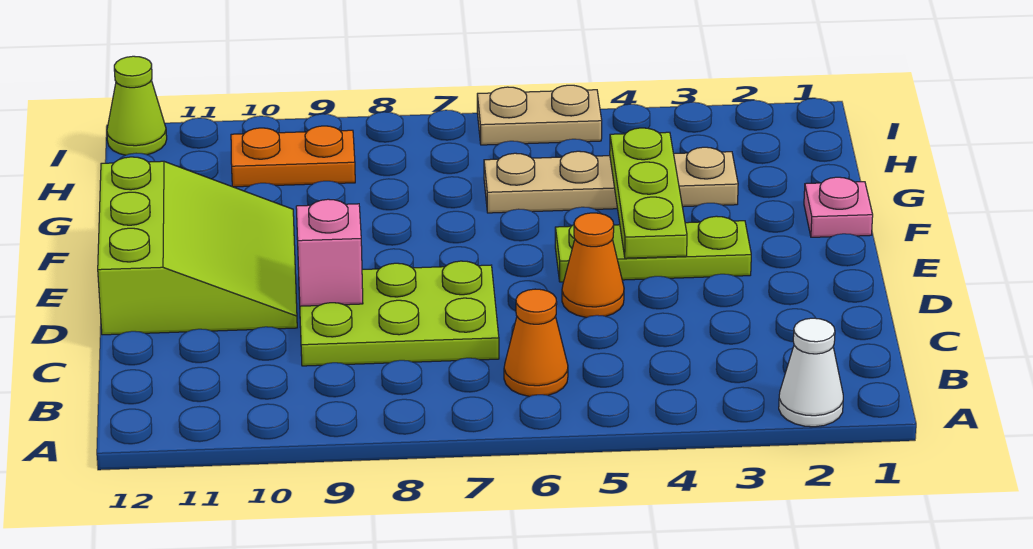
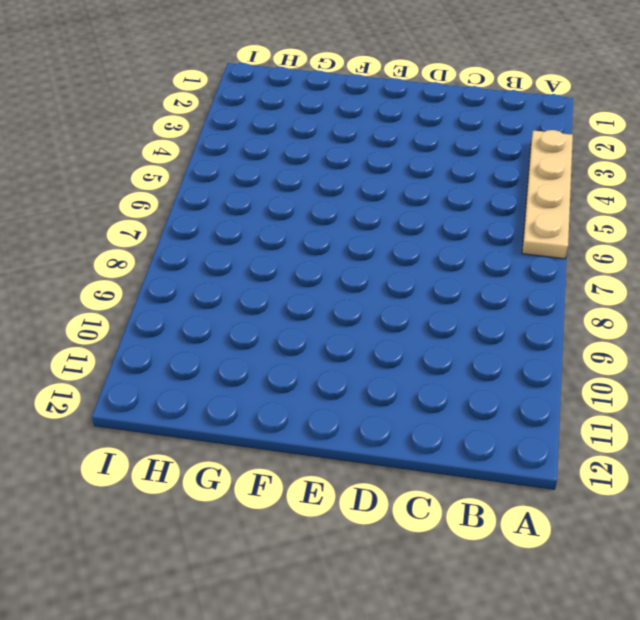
tan plate A3:A6 level 1 -> tan plate G3:G6 level 1
none -> white cone A2 level 1
none -> orange cone B6 level 1
none -> lime plate C7:D9 level 1

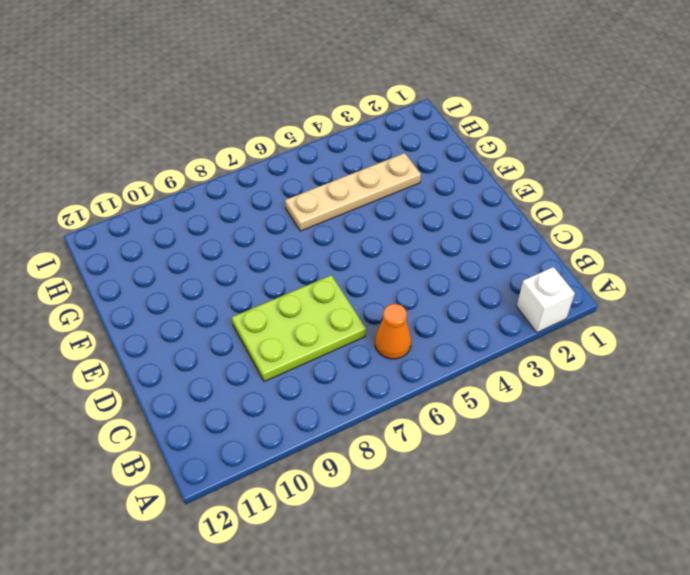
white brick A2 level 1 -> white cone A2 level 1
none -> orange cone D5 level 1
none -> lime slope D10:F12 level 1 top 12
none -> lime plate E3:E5 level 1

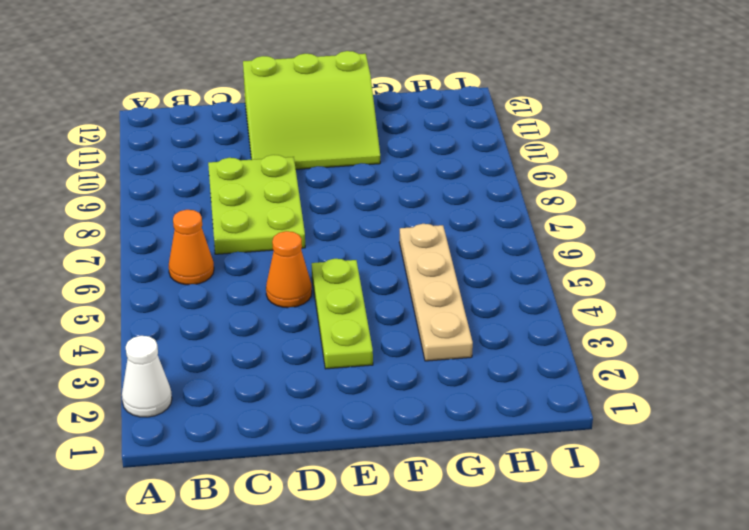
none -> pink plate F1 level 1
none -> orange plate H9:H10 level 1
none -> tan plate I5:I6 level 1

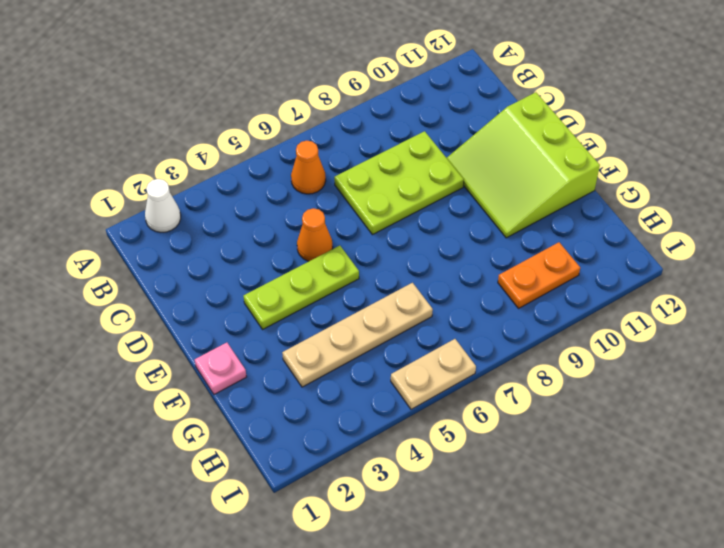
none -> lime cone I12 level 1
none -> pink brick D9 level 2
none -> lime plate E4:G4 level 2

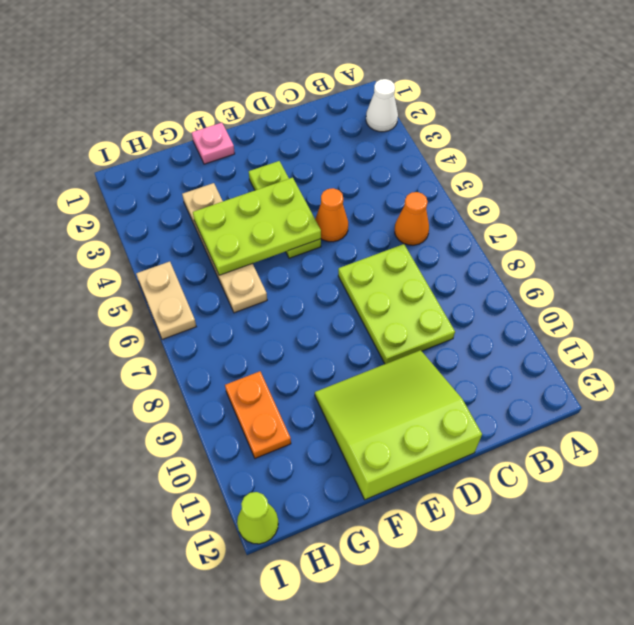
lime plate E4:G5 level 2 -> lime plate E4:G4 level 2
none -> pink brick D9 level 2

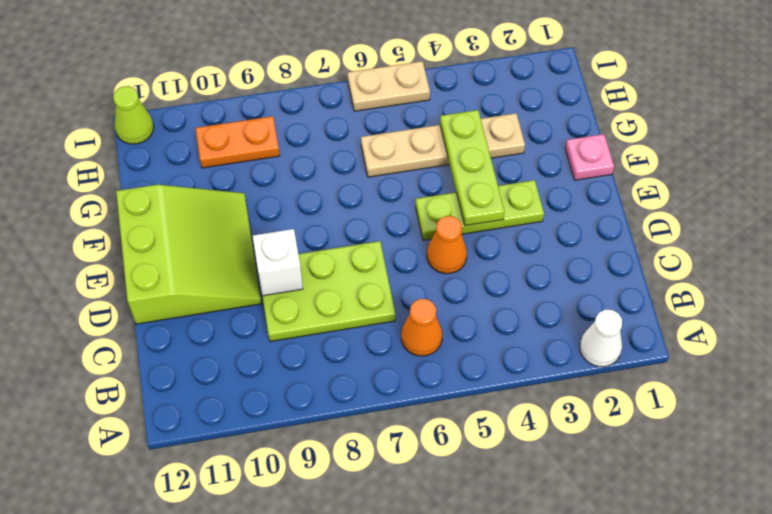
white brick D9 level 2 -> pink brick D9 level 2

